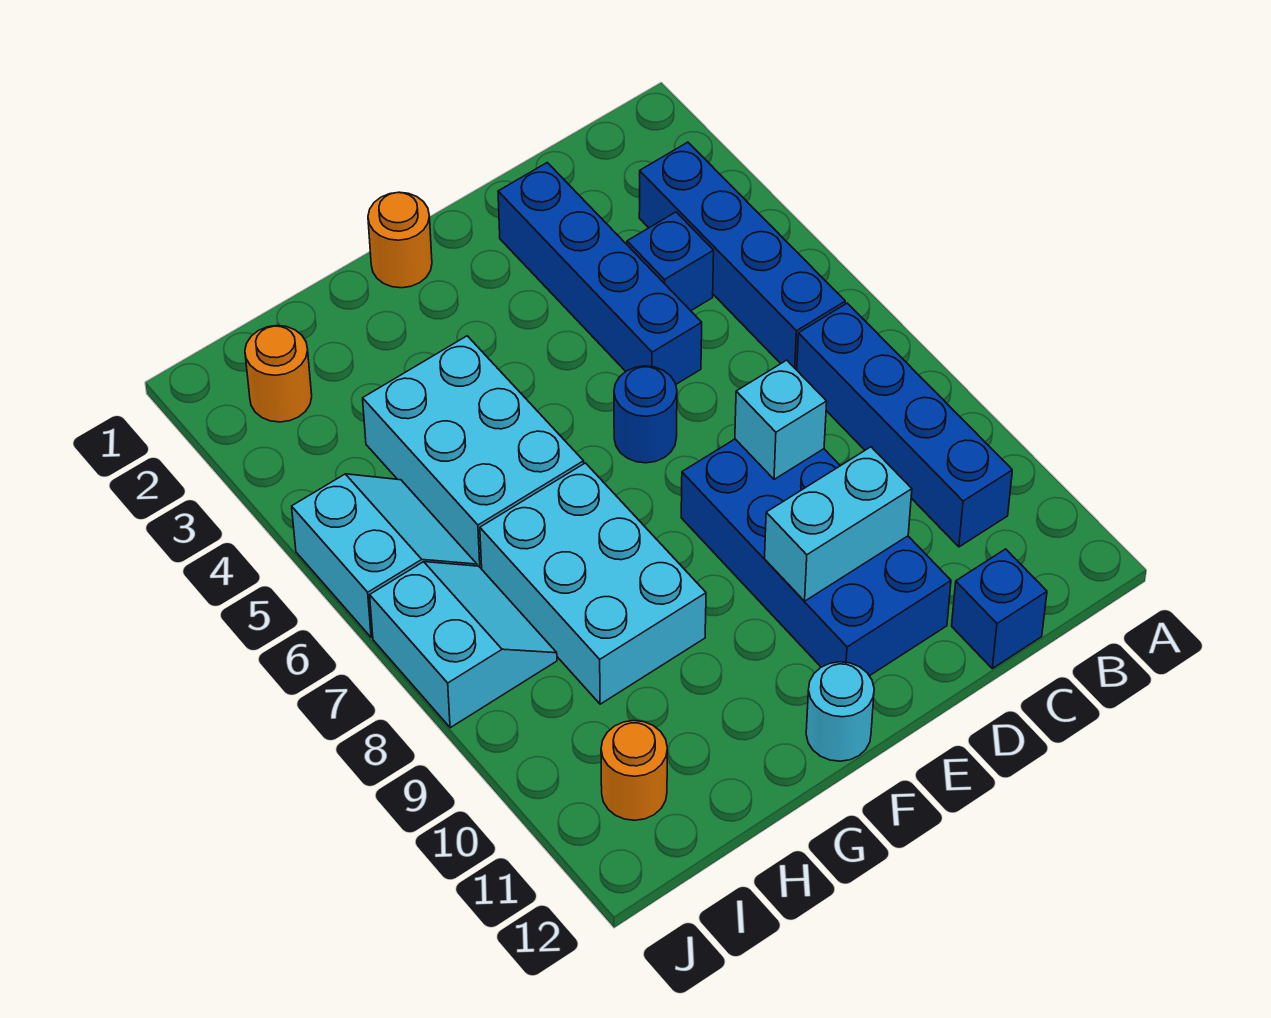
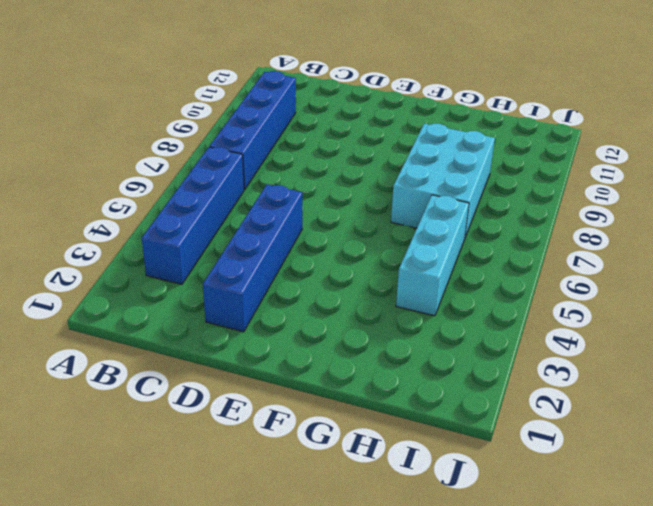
cyan brick H4:H6 level 1 -> cyan brick G4:H6 level 1
none -> blue brick C4 level 1
none -> blue brick C12 level 1
none -> blue brick D8:E11 level 1

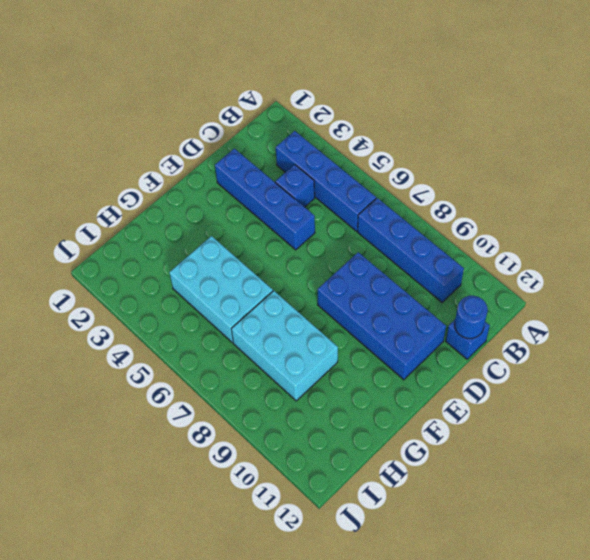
blue round brick C12 level 2 -> blue round brick E6 level 1
none -> orange round brick F1 level 1
none -> cyan round brick F12 level 1
none -> orange round brick I2 level 1

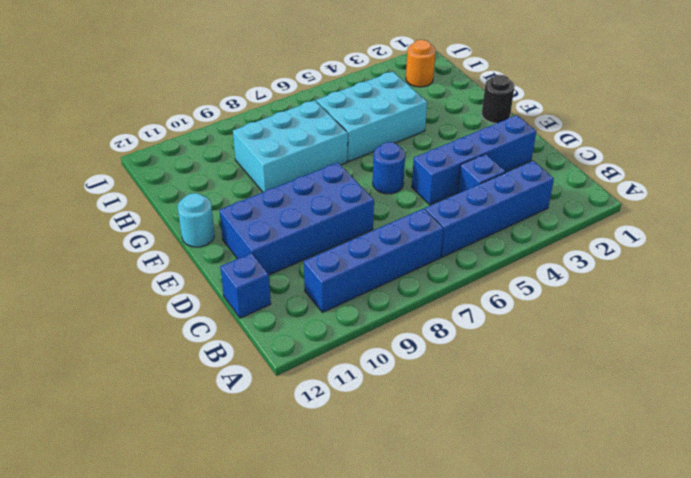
black round brick F1 level 1 -> orange round brick F1 level 1
none -> cyan slope I5:J6 level 1 top J
none -> cyan slope I7:J8 level 1 top J
none -> orange round brick I11 level 1

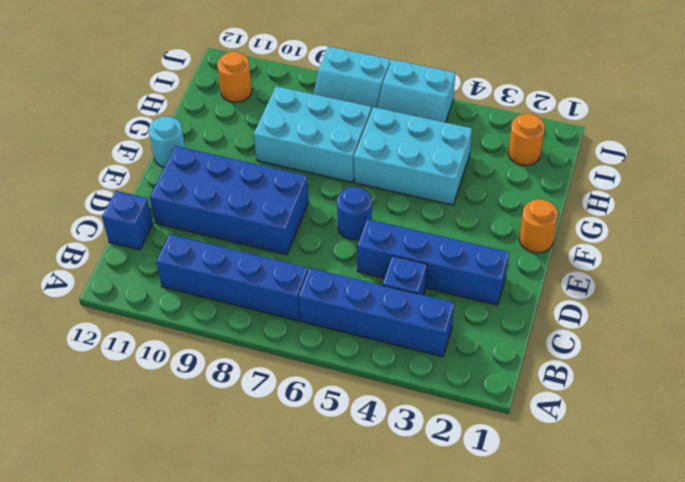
none -> cyan brick D8 level 2
none -> cyan brick D10:E10 level 2

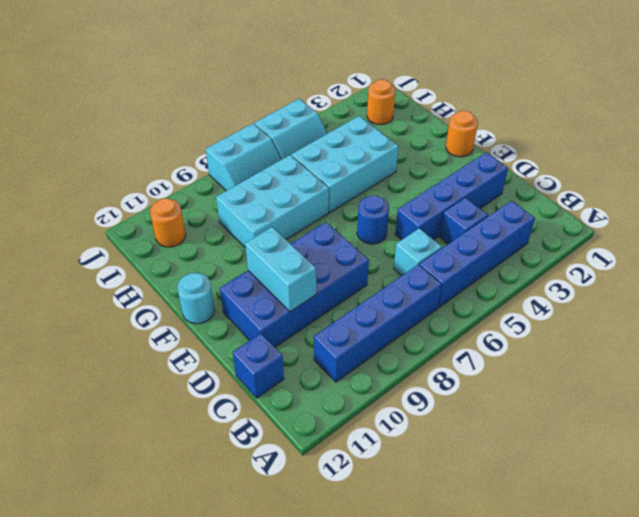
cyan brick C6 level 1 -> cyan brick D8 level 2

